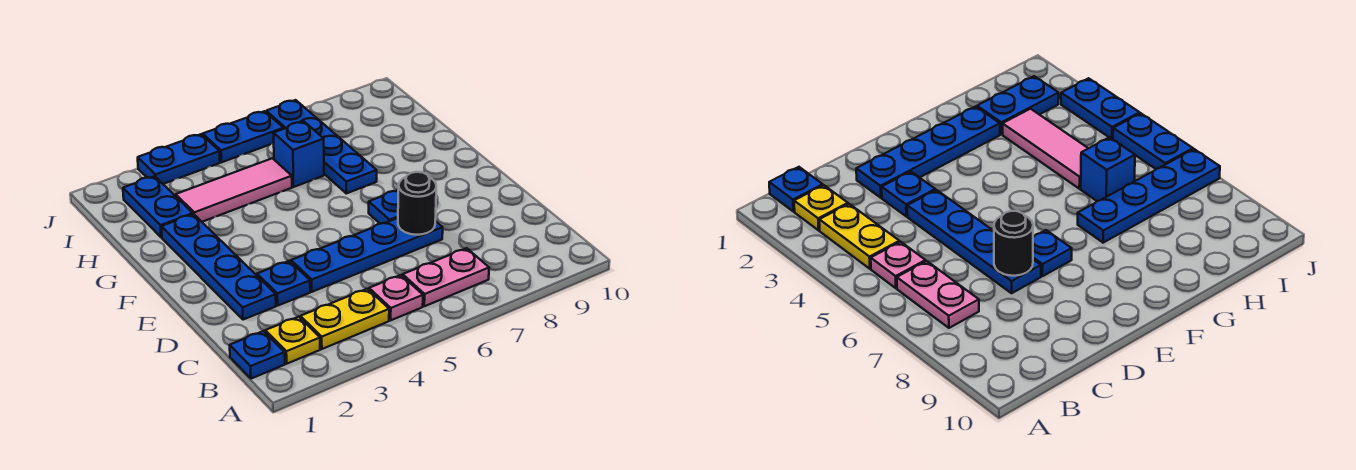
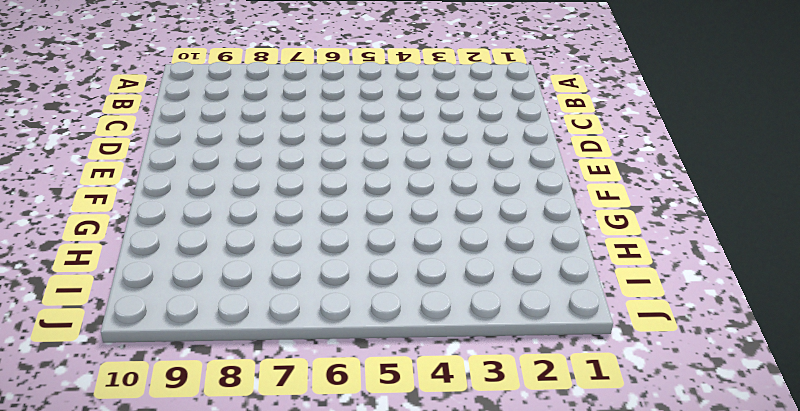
none -> blue plate B1 level 1
none -> yellow plate B2 level 1
none -> yellow plate B3:B4 level 1

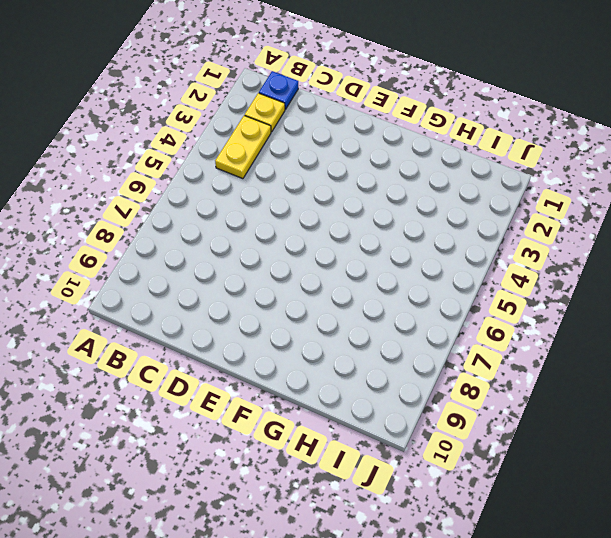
none -> pink plate B5 level 1
none -> pink plate B6:B7 level 1
none -> blue plate D2:G2 level 1

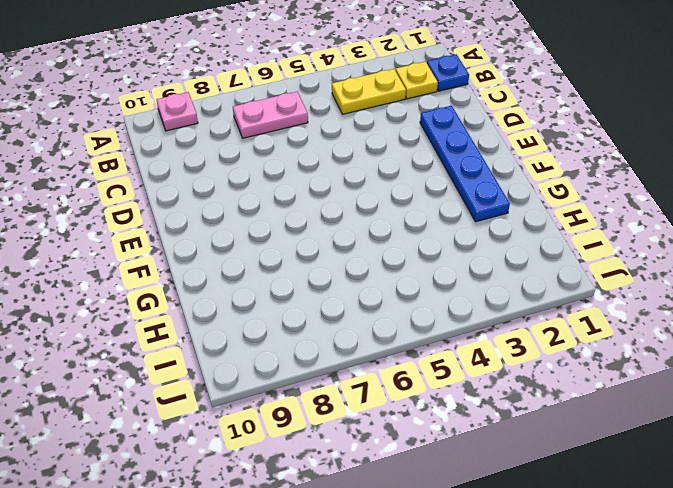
pink plate A9 level 1 -> pink plate B5 level 1
none -> blue plate D3 level 1
none -> blue plate D4:D7 level 1
none -> blue plate E7 level 1

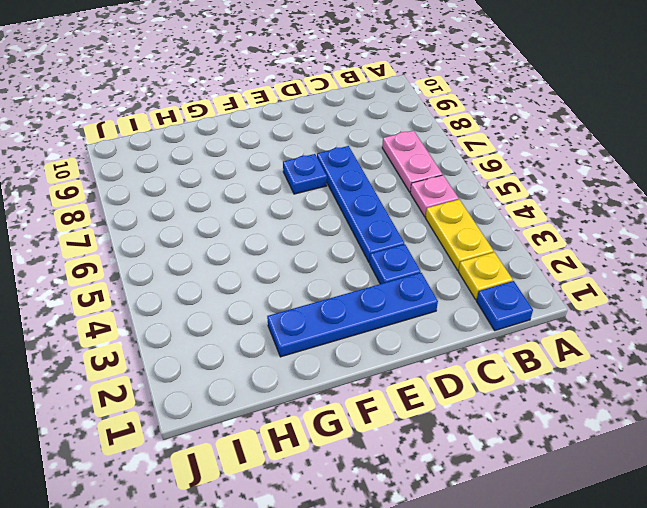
none -> blue plate G7:J7 level 1
none -> blue plate H2:I2 level 1
none -> pink tile H3:H5 level 1

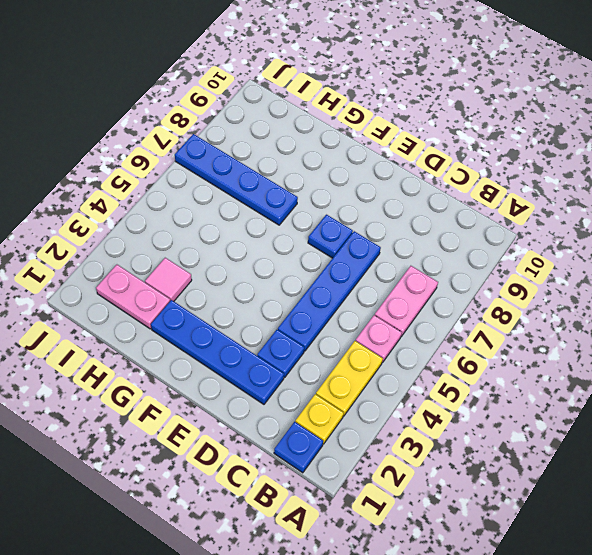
pink plate H2:I2 level 1 -> blue plate H2:I2 level 1
pink tile H3 level 1 -> pink tile H3:H5 level 1
none -> blue brick H6 level 1
none -> blue plate J3:J4 level 1
none -> blue plate J5:J6 level 1

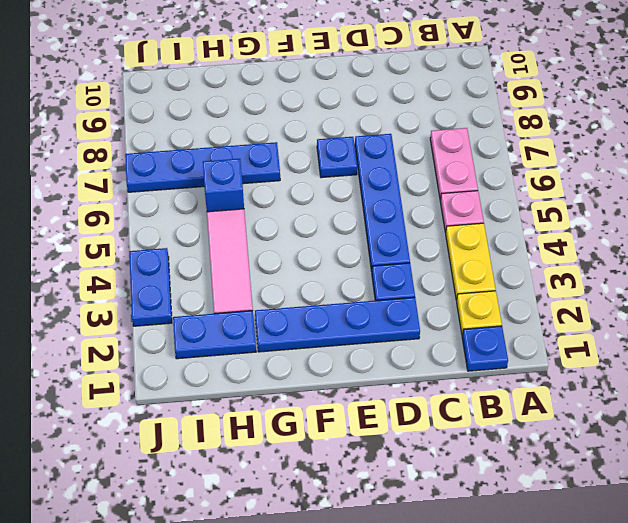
none -> blue plate J5:J6 level 1
none -> black round brick D7 level 2

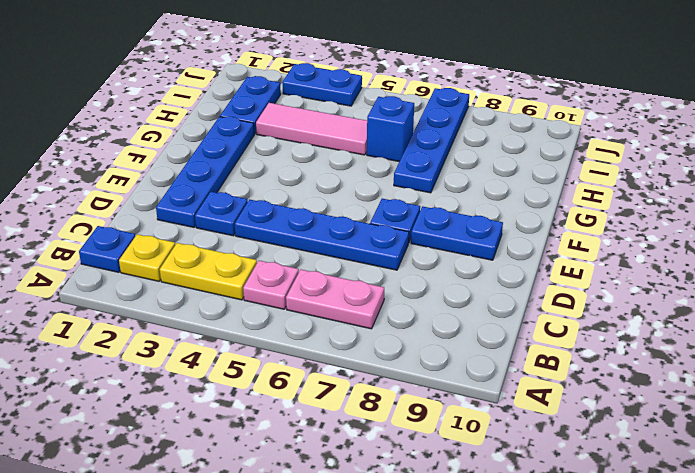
blue plate E8:E9 level 1 -> blue plate J5:J6 level 1
none -> black round brick D7 level 2

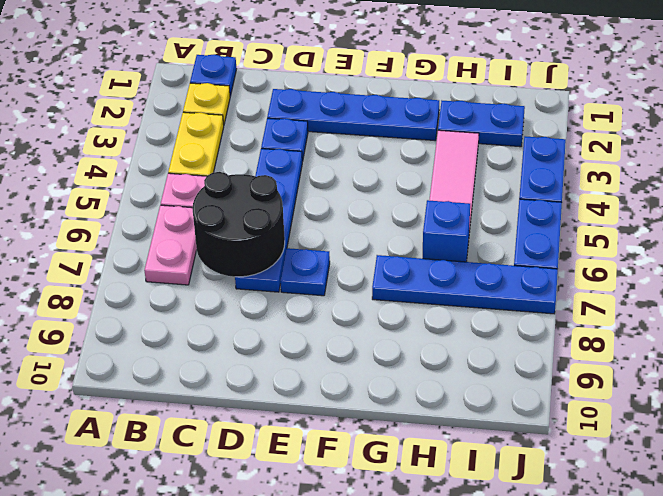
black round brick C6:D7 level 2 -> black round brick D7 level 2

